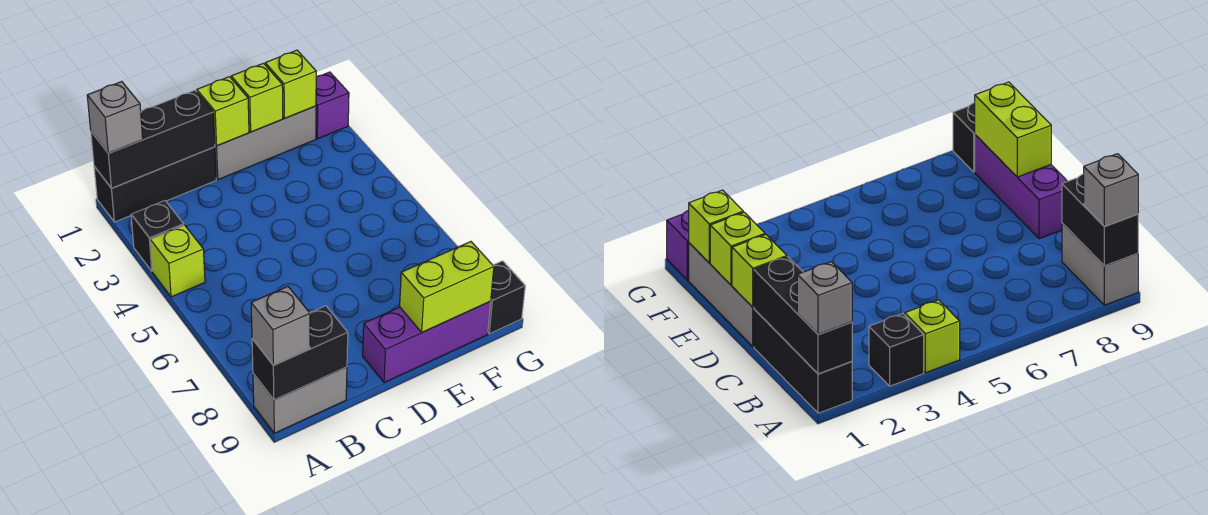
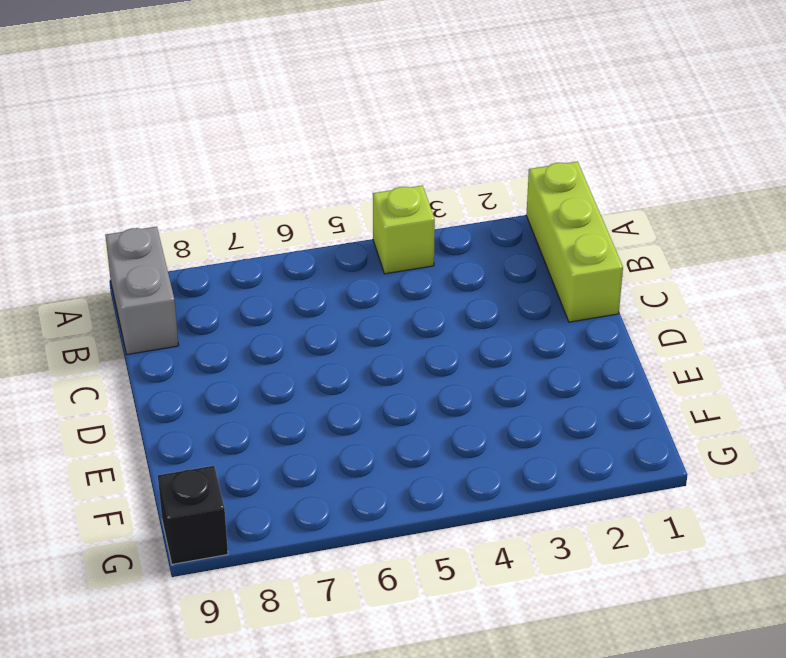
lime brick A1:C1 level 1 -> black brick A1:C1 level 1
none -> black brick A3 level 1
none -> grey brick D1:F1 level 1
none -> purple brick D9:F9 level 1

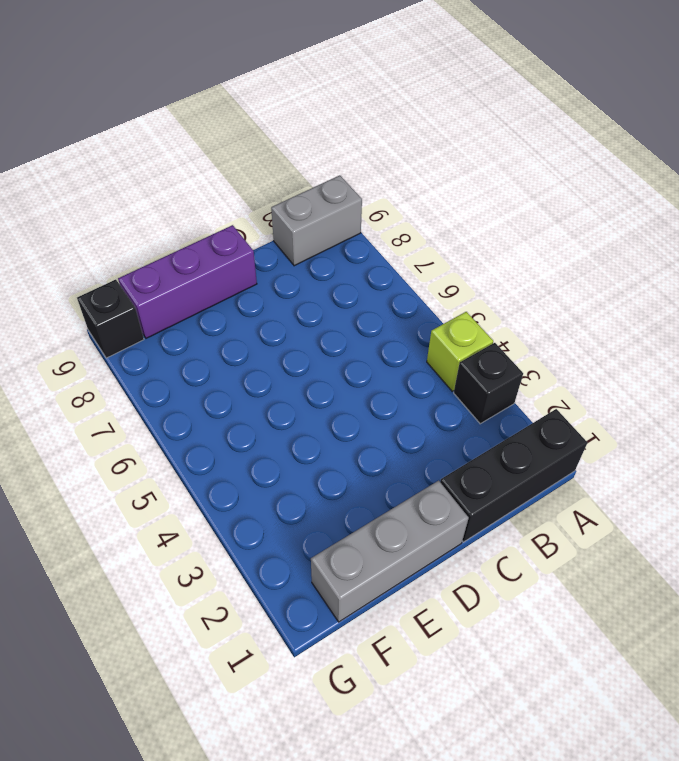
none -> purple brick G1 level 1
none -> black brick A1:C1 level 2
none -> black brick A9:B9 level 2

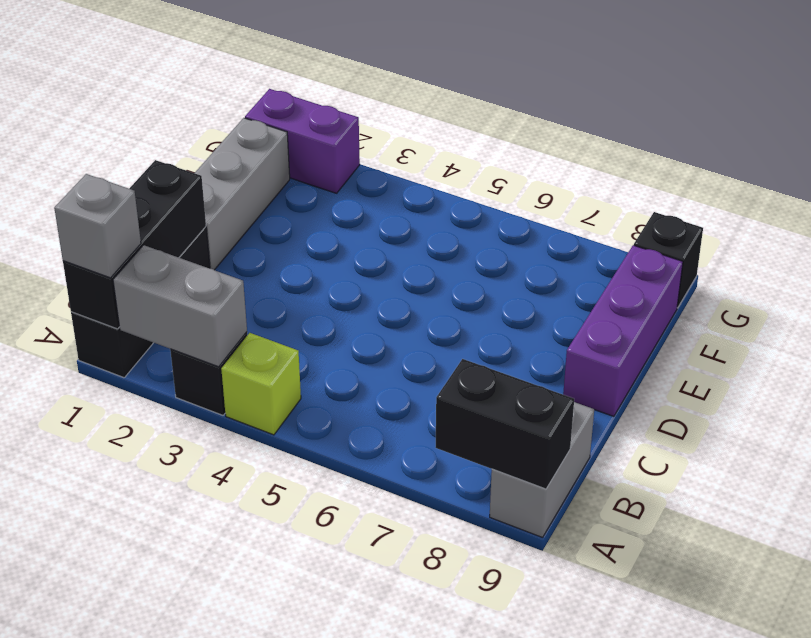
grey brick A2:A3 level 2 -> none
black brick A8:A9 level 2 -> black brick A9:B9 level 2
purple brick G1:G2 level 1 -> purple brick G1 level 1
none -> lime brick D1 level 2
none -> lime brick E1 level 2
none -> lime brick E9:F9 level 2

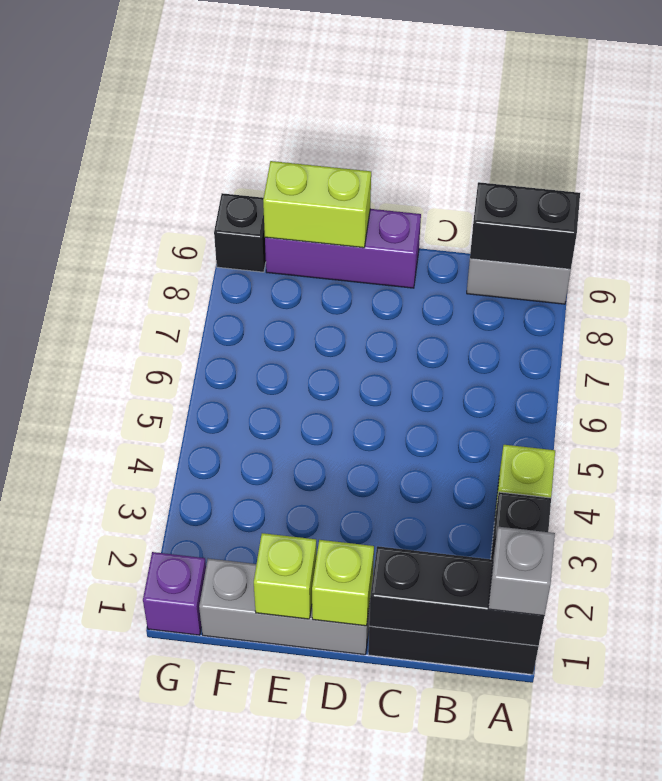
none -> lime brick F1 level 2
none -> grey brick A9 level 3

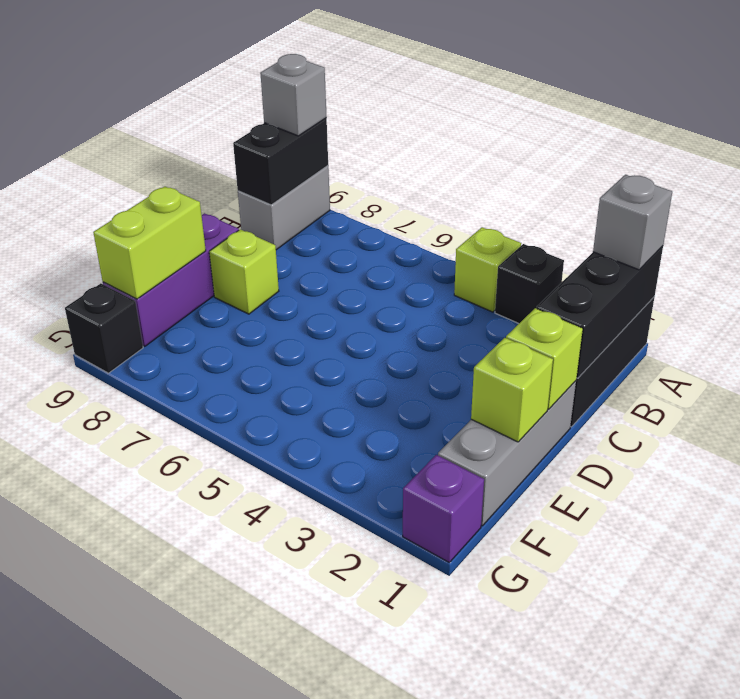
lime brick D8 level 1 -> lime brick F1 level 2

